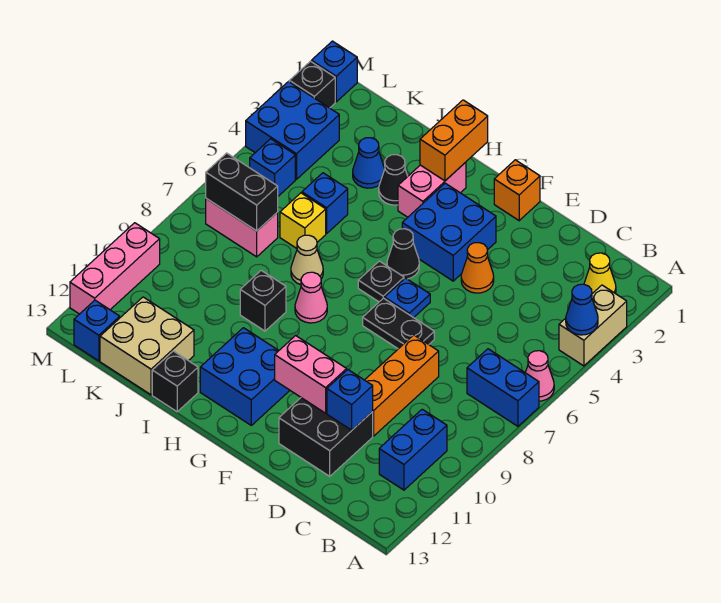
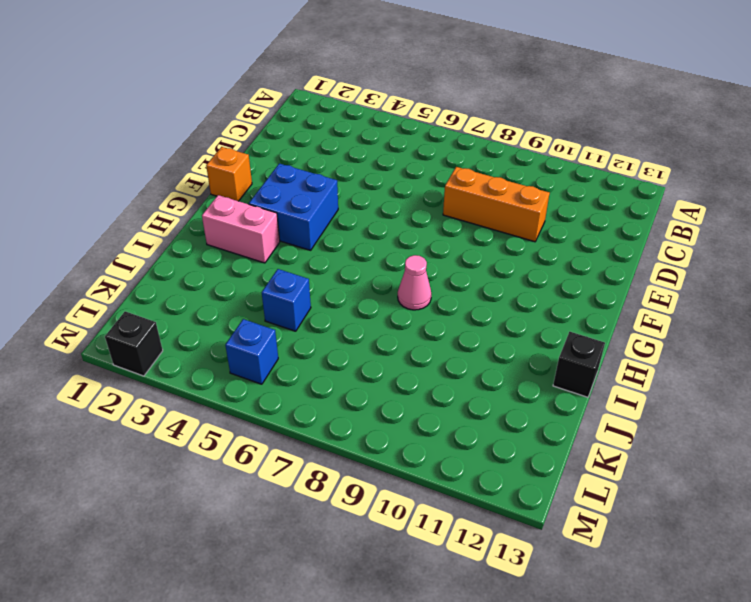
none -> tan brick A3:A4 level 1
none -> pink cone A6 level 1
none -> blue brick A7:B7 level 1
none -> yellow cone B2 level 1

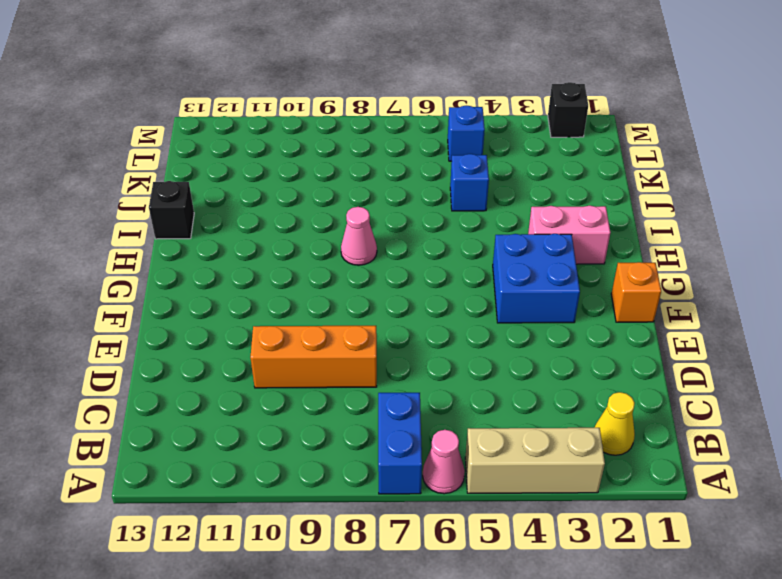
tan brick A3:A5 level 1 -> tan brick A3:A4 level 1
none -> blue brick B10:B11 level 1
none -> black brick D11:E12 level 1
none -> orange cone E4 level 1
none -> black plate E7:F7 level 1

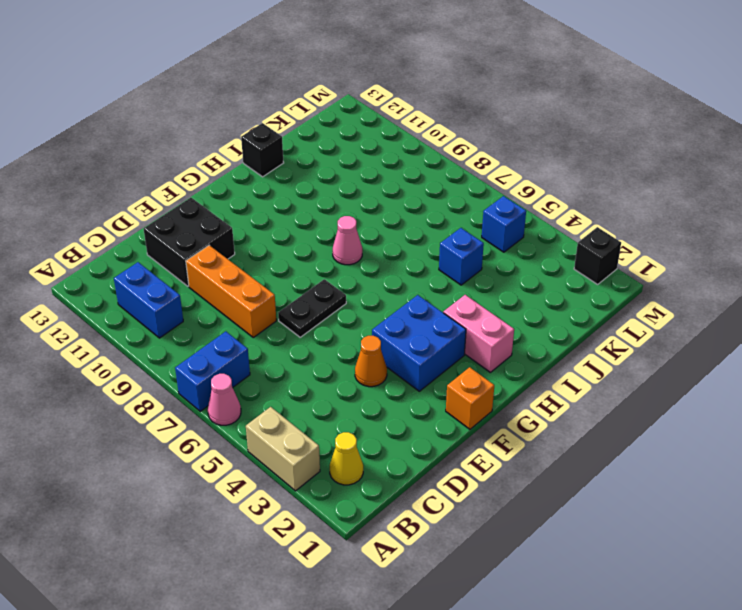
none -> blue plate F6 level 1
none -> black cone G5 level 1
none -> black plate G6 level 1
none -> blue brick G11:H12 level 1

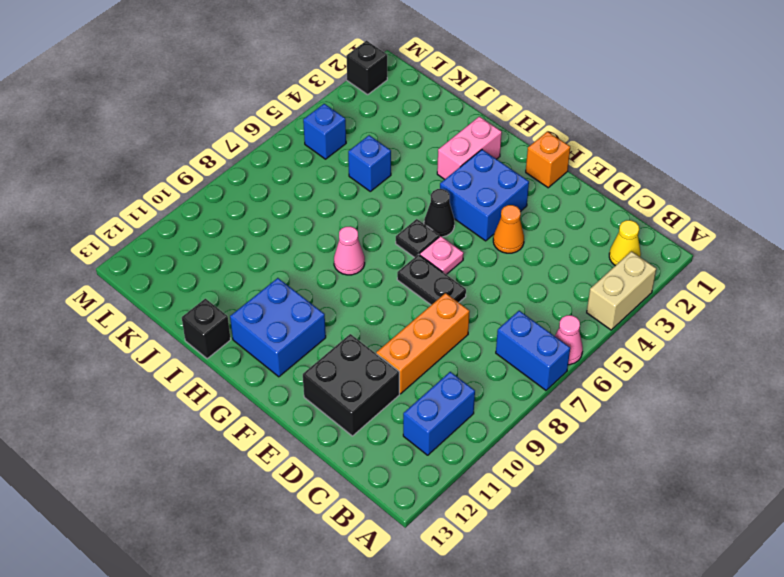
pink plate F6 level 1 -> blue plate F6 level 1
none -> black cone I3 level 1
none -> tan cone I7 level 1
none -> black brick I9 level 1
none -> blue cone J3 level 1

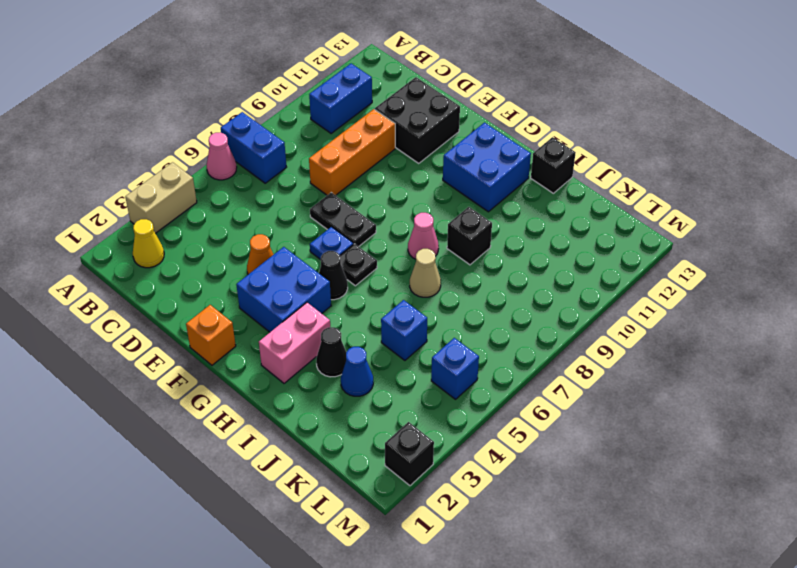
none -> yellow brick J6 level 1
none -> tan brick J12:K13 level 1
none -> pink brick K7:L7 level 1
none -> blue brick L3:M4 level 1

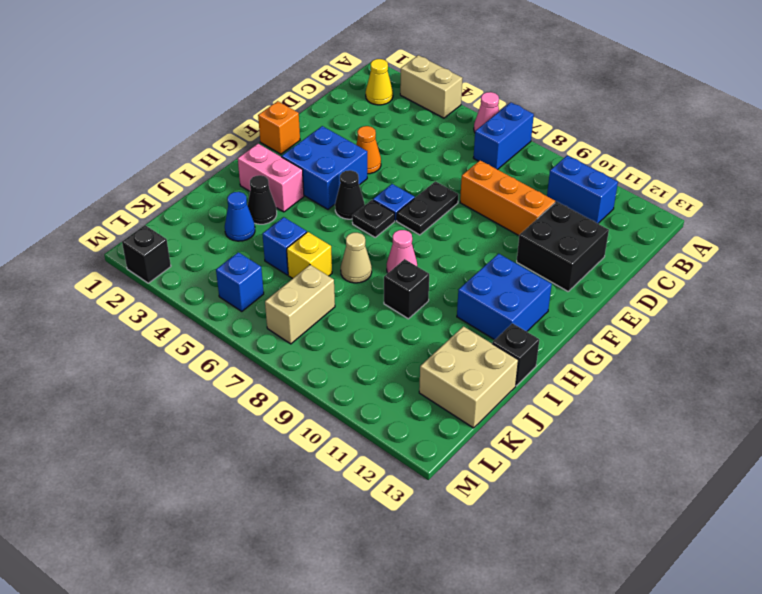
tan brick K7:L7 level 1 -> pink brick K7:L7 level 1
none -> blue brick L3:M4 level 1
none -> blue brick L13 level 1
none -> blue brick M1 level 1
none -> pink brick M10:M12 level 1

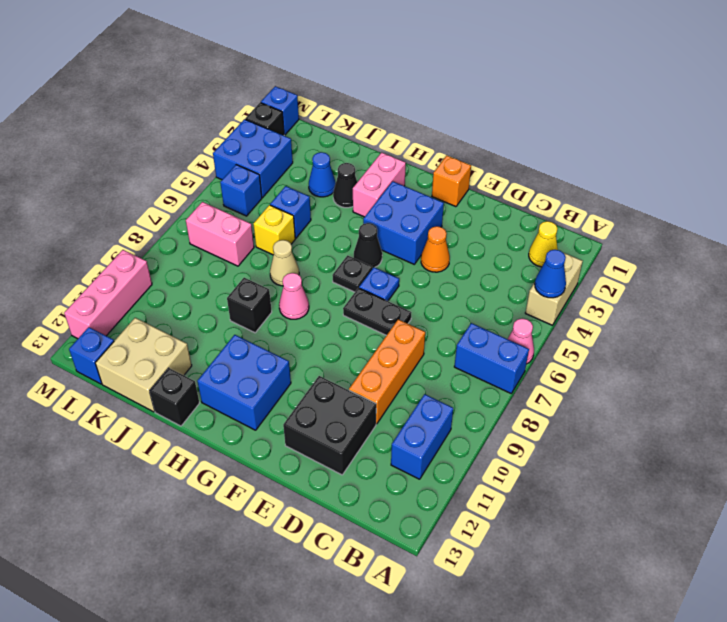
none -> blue brick D11 level 2
none -> pink brick E11:F11 level 2
none -> orange brick H1:H2 level 2
none -> black brick K7:L7 level 2

